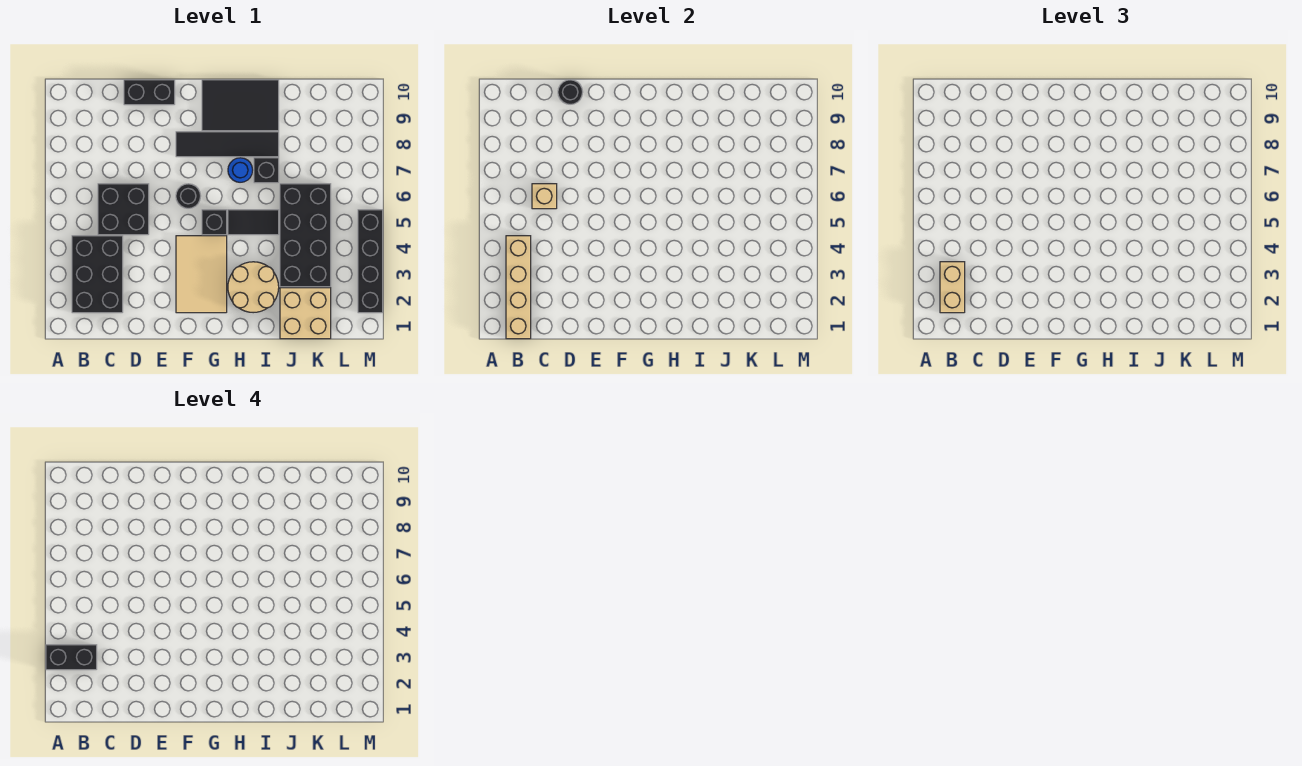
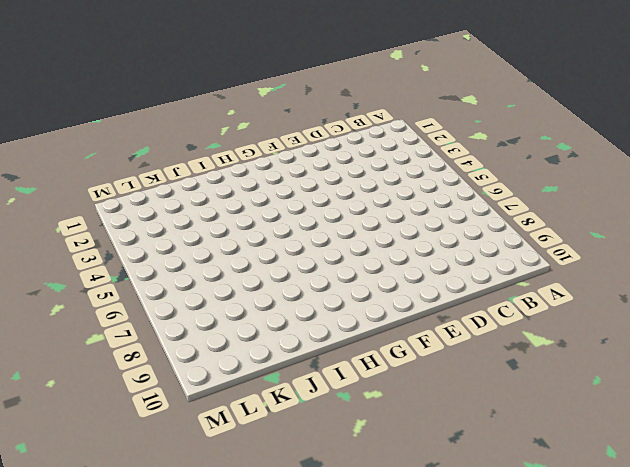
none -> black brick B2:C4 level 1
none -> black brick C5:D6 level 1
none -> black brick D10:E10 level 1

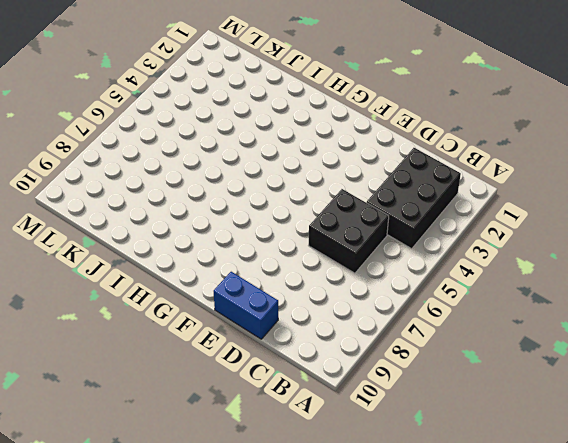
blue brick D10:E10 level 1 -> black brick D10:E10 level 1
none -> tan tile F2:G4 level 1
none -> black round brick F6 level 1
none -> black tile F8:I8 level 1

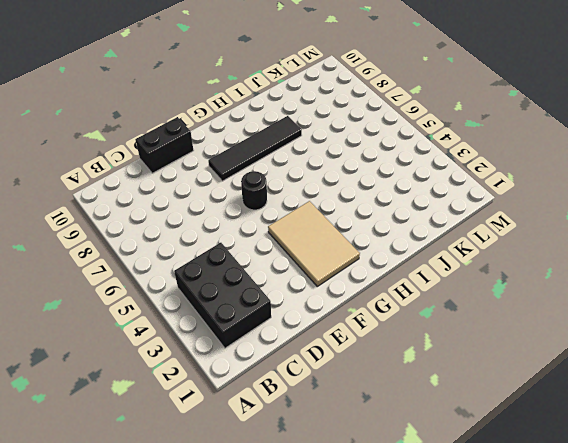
none -> black brick C5:D6 level 1
none -> black brick G5 level 1
none -> black tile G9:I10 level 1

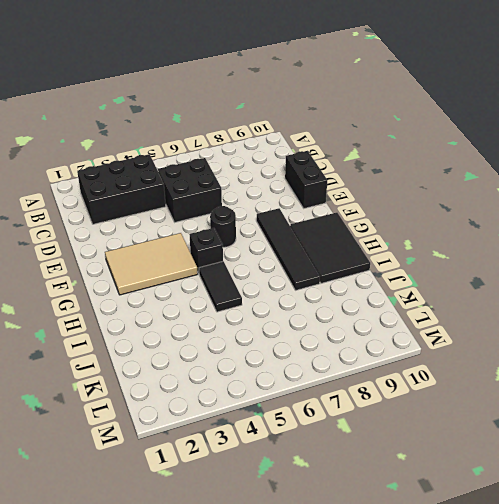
none -> tan round brick H2:I3 level 1
none -> blue round brick H7 level 1
none -> black brick I7 level 1

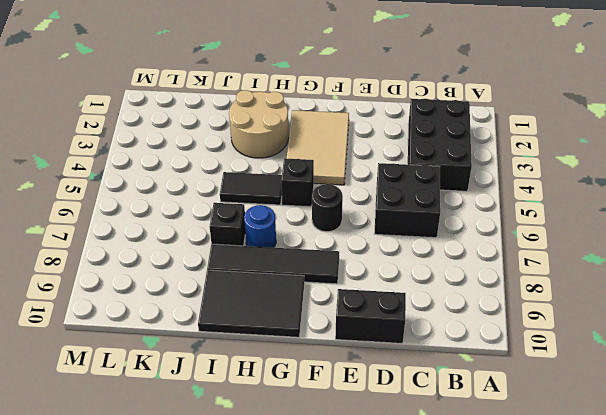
none -> tan brick J1:K2 level 1
none -> black brick J3:K6 level 1
none -> black brick M2:M5 level 1

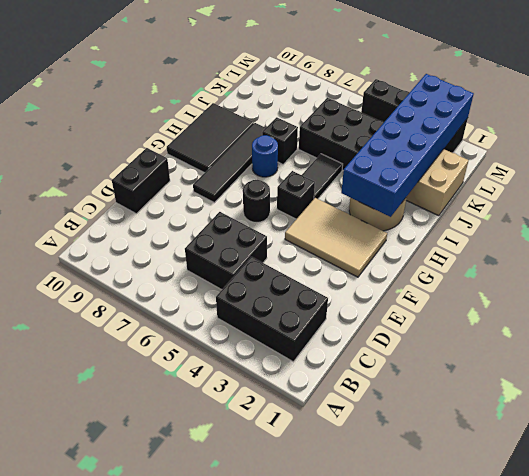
blue brick H2:M3 level 2 -> none
none -> tan brick B1:B4 level 2
none -> tan brick C6 level 2
none -> black round brick D10 level 2

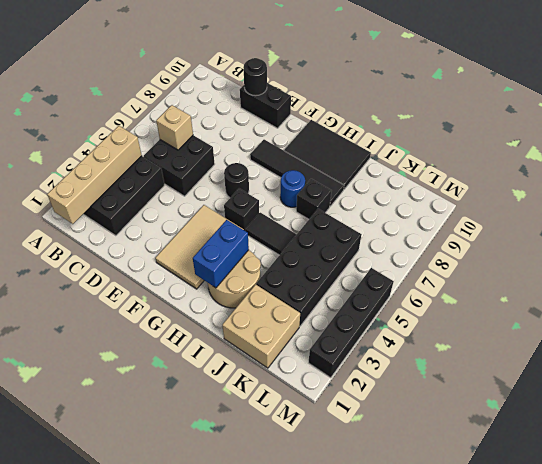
blue brick H2:H3 level 2 -> none
none -> tan brick B2:B3 level 3
none -> black brick A3:B3 level 4

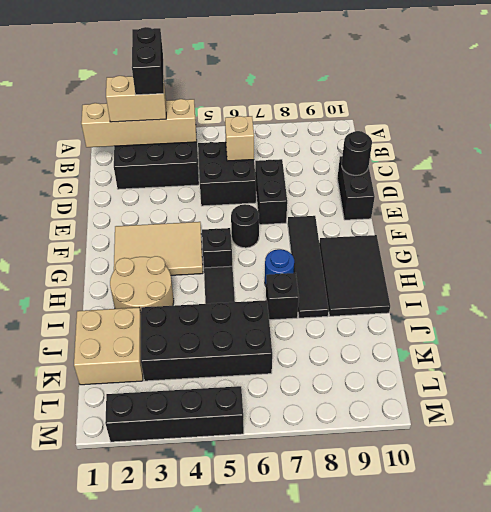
black brick D7:E7 level 1 -> none

